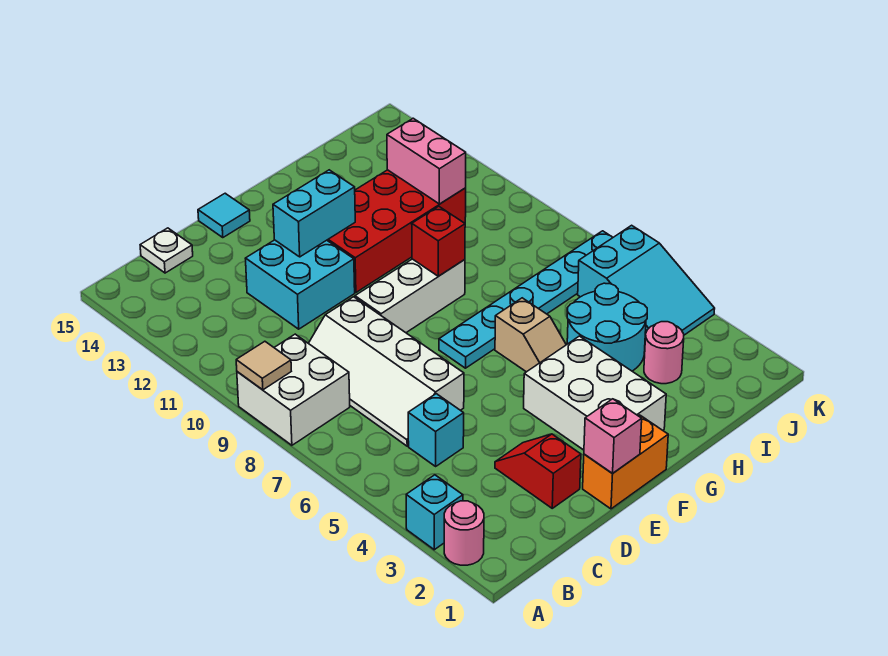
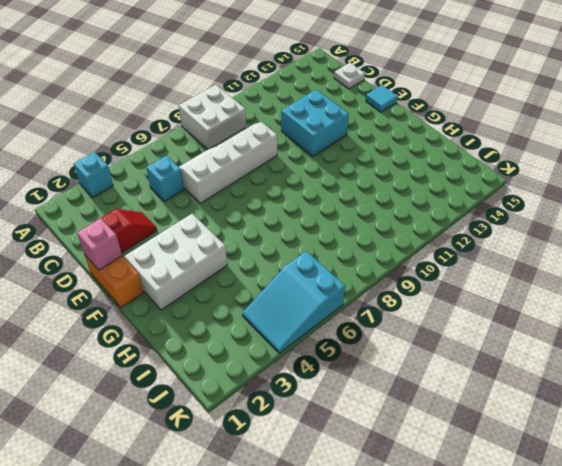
none -> pink round brick A2 level 1
none -> white brick E9:G9 level 1
none -> cyan plate F7:K7 level 1

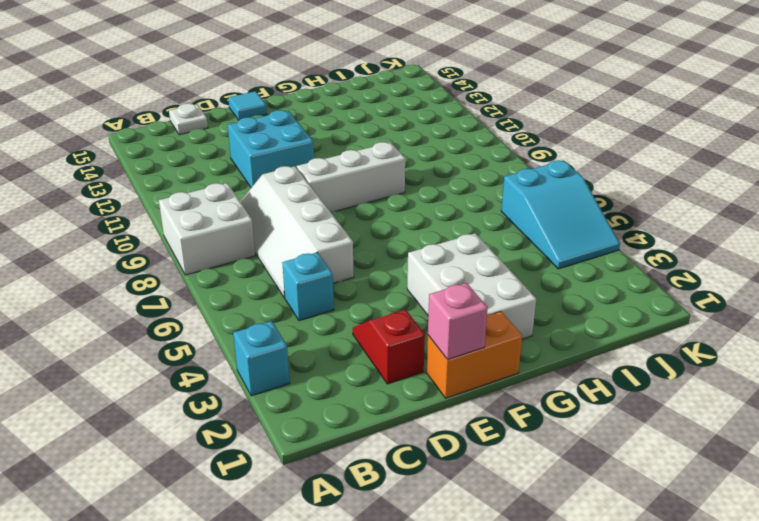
none -> pink round brick A2 level 1
none -> cyan plate F7:K7 level 1
none -> red brick F11:I12 level 1

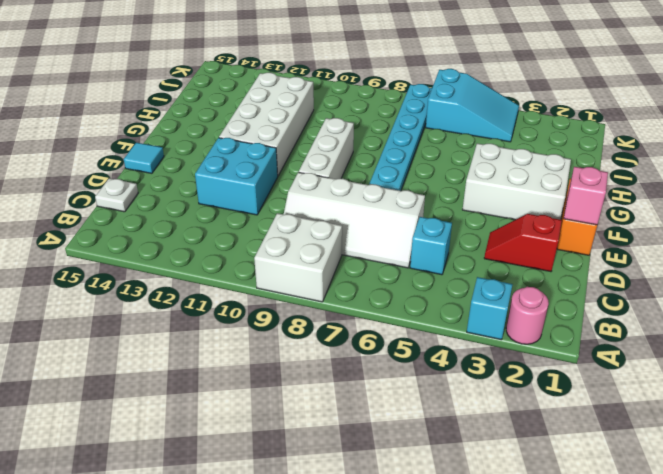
white brick F11:I12 level 1 -> red brick F11:I12 level 1
none -> tan slope G5:G6 level 1 top 6
none -> cyan round brick H4:I5 level 1
none -> pink round brick I3 level 1

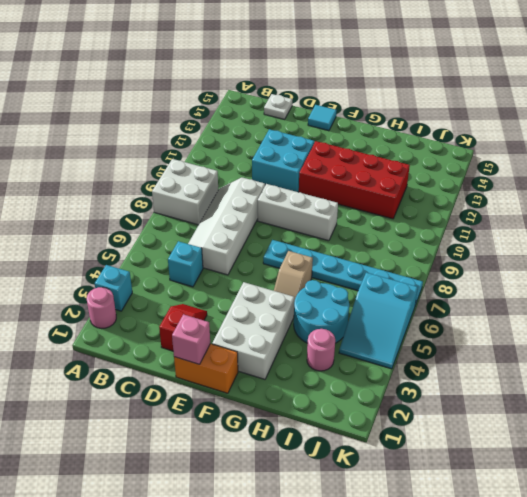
none -> tan tile A9 level 2
none -> cyan brick E12:F12 level 2
none -> red brick G9 level 2

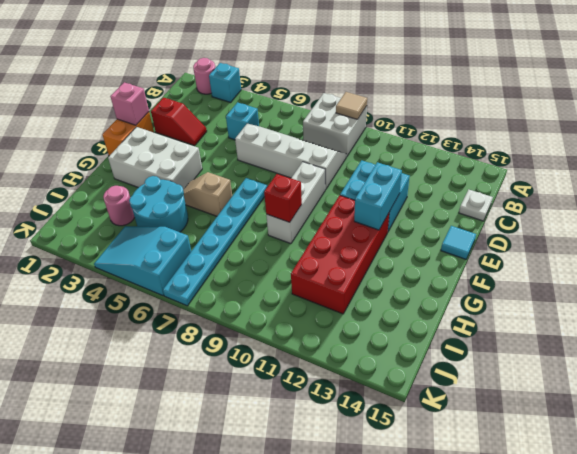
none -> pink brick I11:I12 level 2

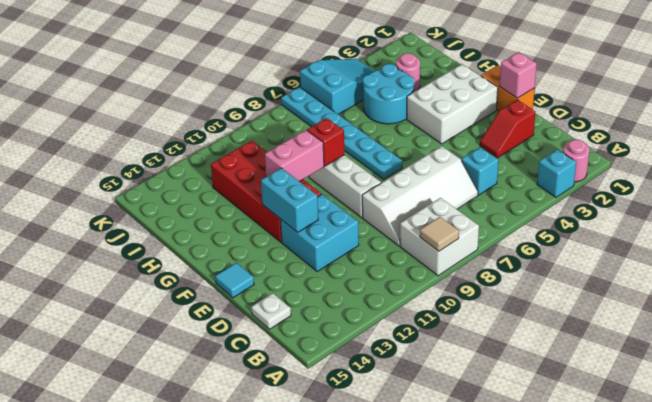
pink brick G10:G11 level 2 -> pink brick I11:I12 level 2
none -> tan slope G5:G6 level 1 top 6

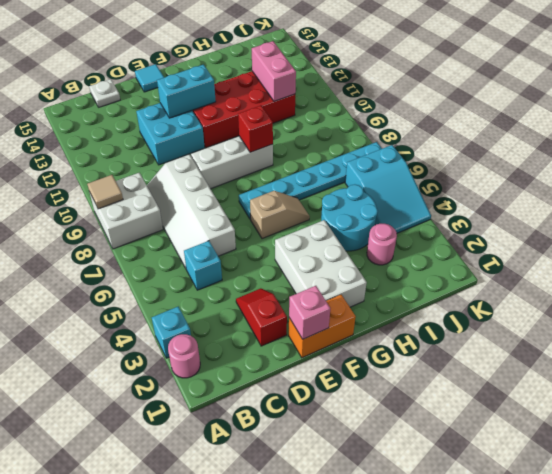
tan slope F6:G6 level 1 top F -> tan slope G5:G6 level 1 top 6

